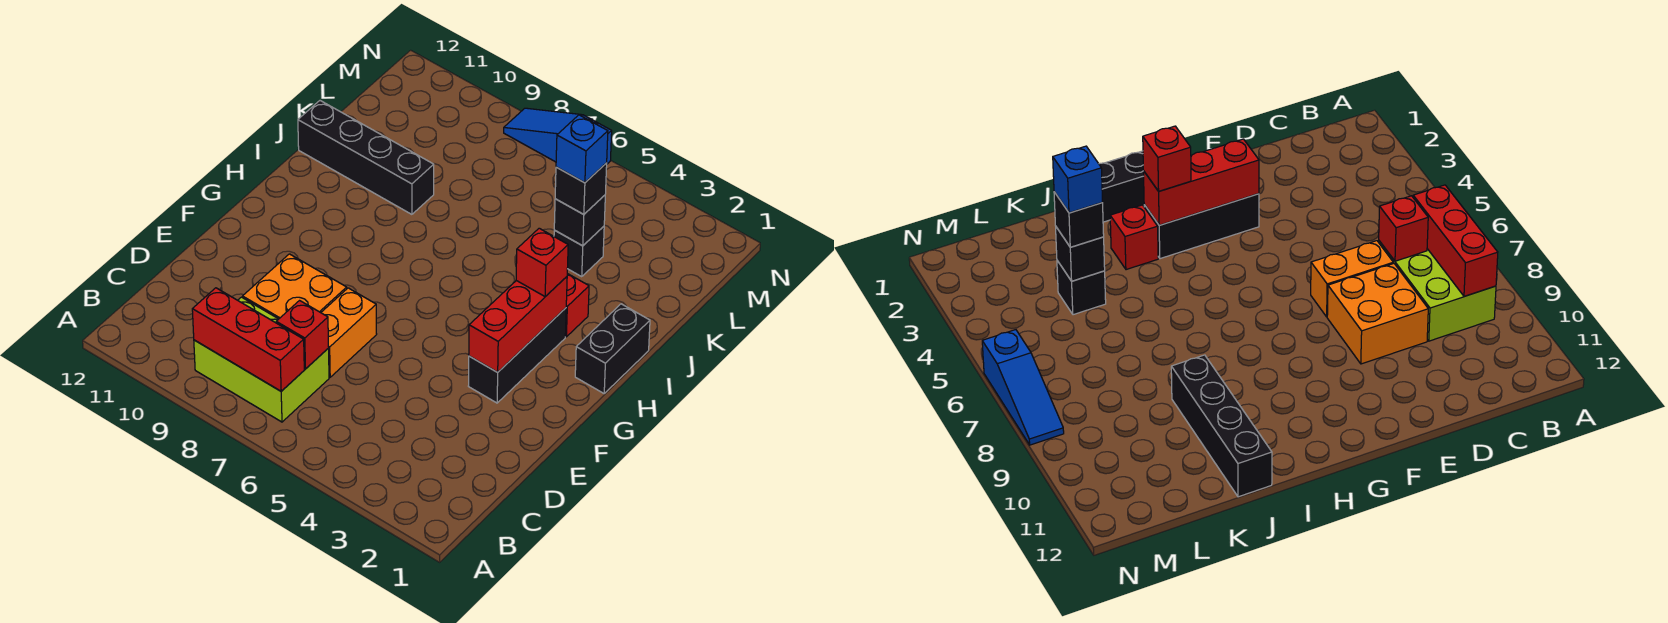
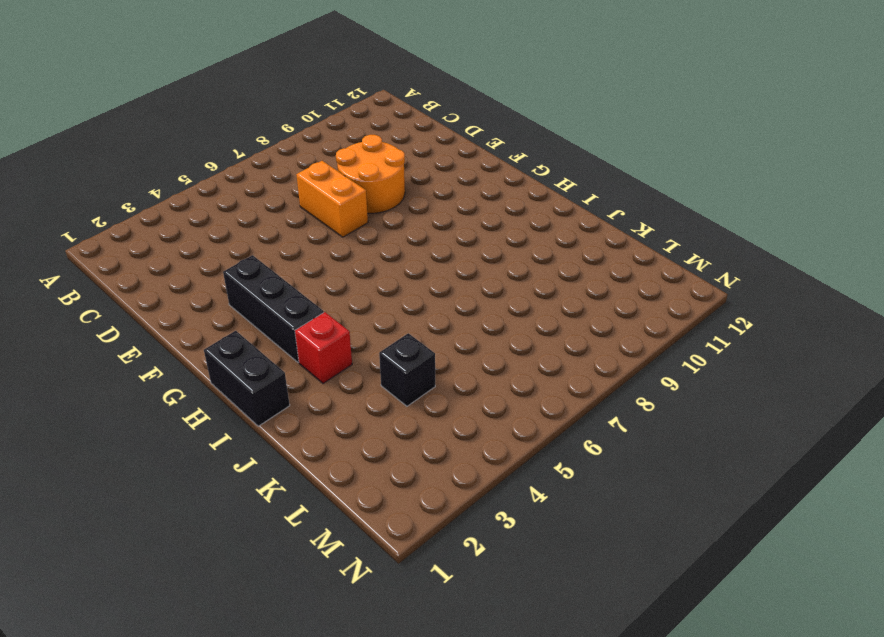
orange round brick D8:E9 level 1 -> orange brick D8:E9 level 1
none -> lime brick B7:C9 level 1
none -> black brick J9:J12 level 1
none -> blue slope N6:N8 level 1 top 6

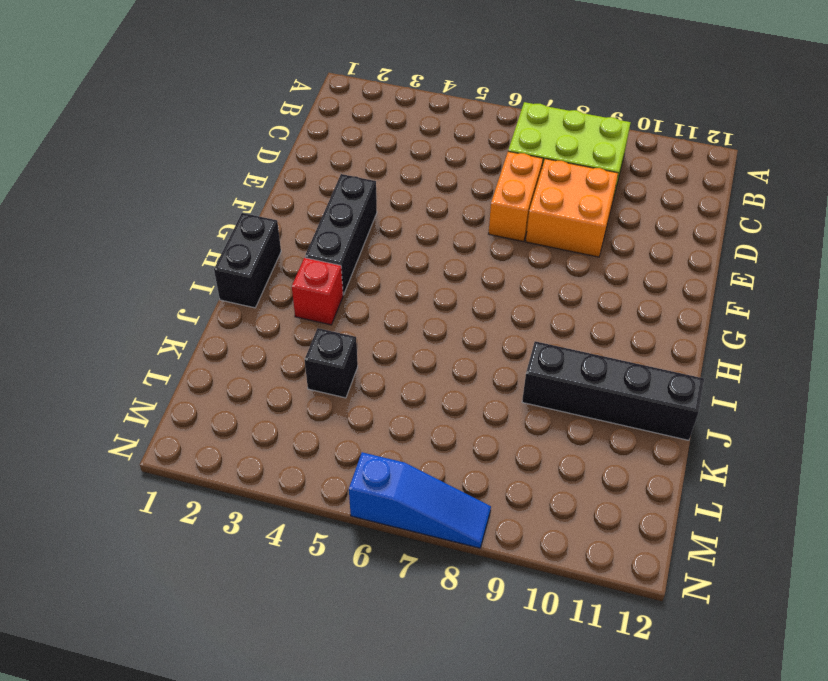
none -> red brick B7:B9 level 2
none -> red brick C7 level 2
none -> red brick F3:H3 level 2

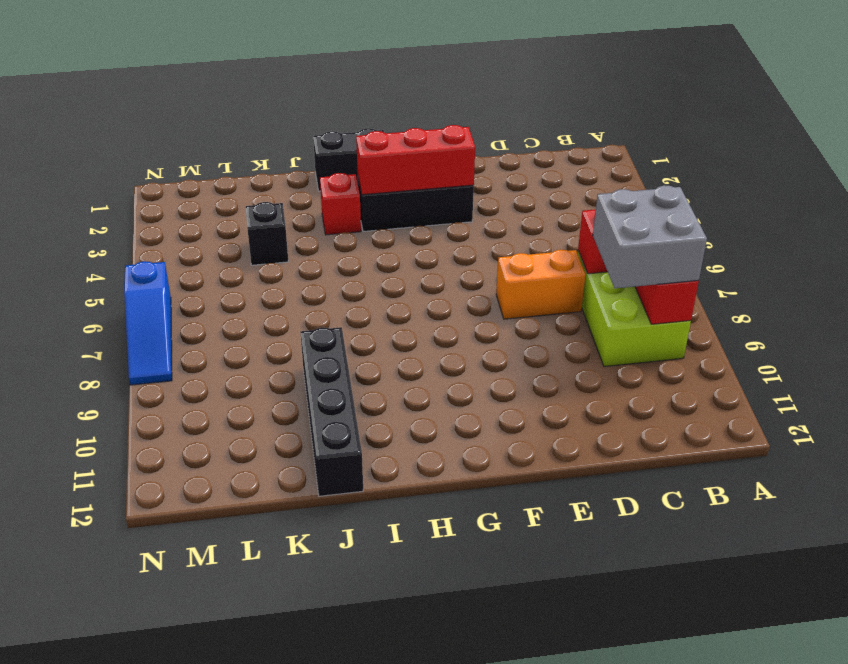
grey brick B8:C9 level 3 -> none
none -> orange brick D8:E9 level 1
none -> black brick K4 level 2
none -> red brick H3 level 3

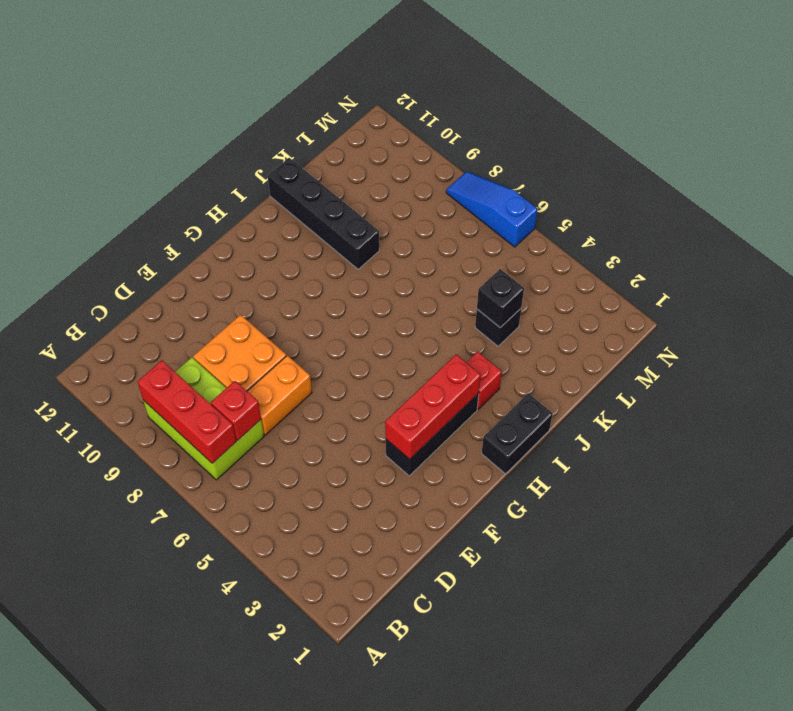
none -> red brick H3 level 3
none -> black brick K4 level 3
none -> blue brick K4 level 4

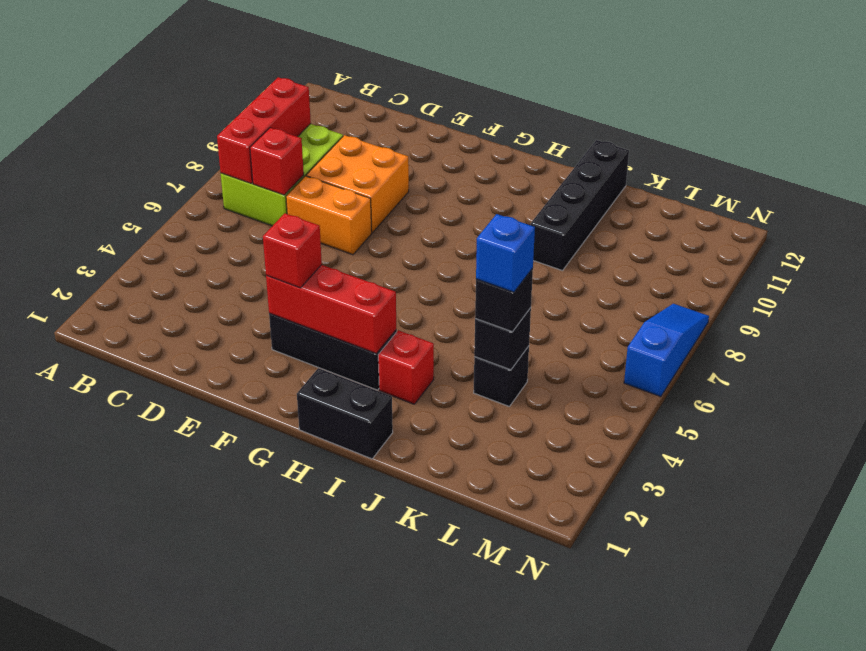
red brick F3 level 3 -> red brick H3 level 3

